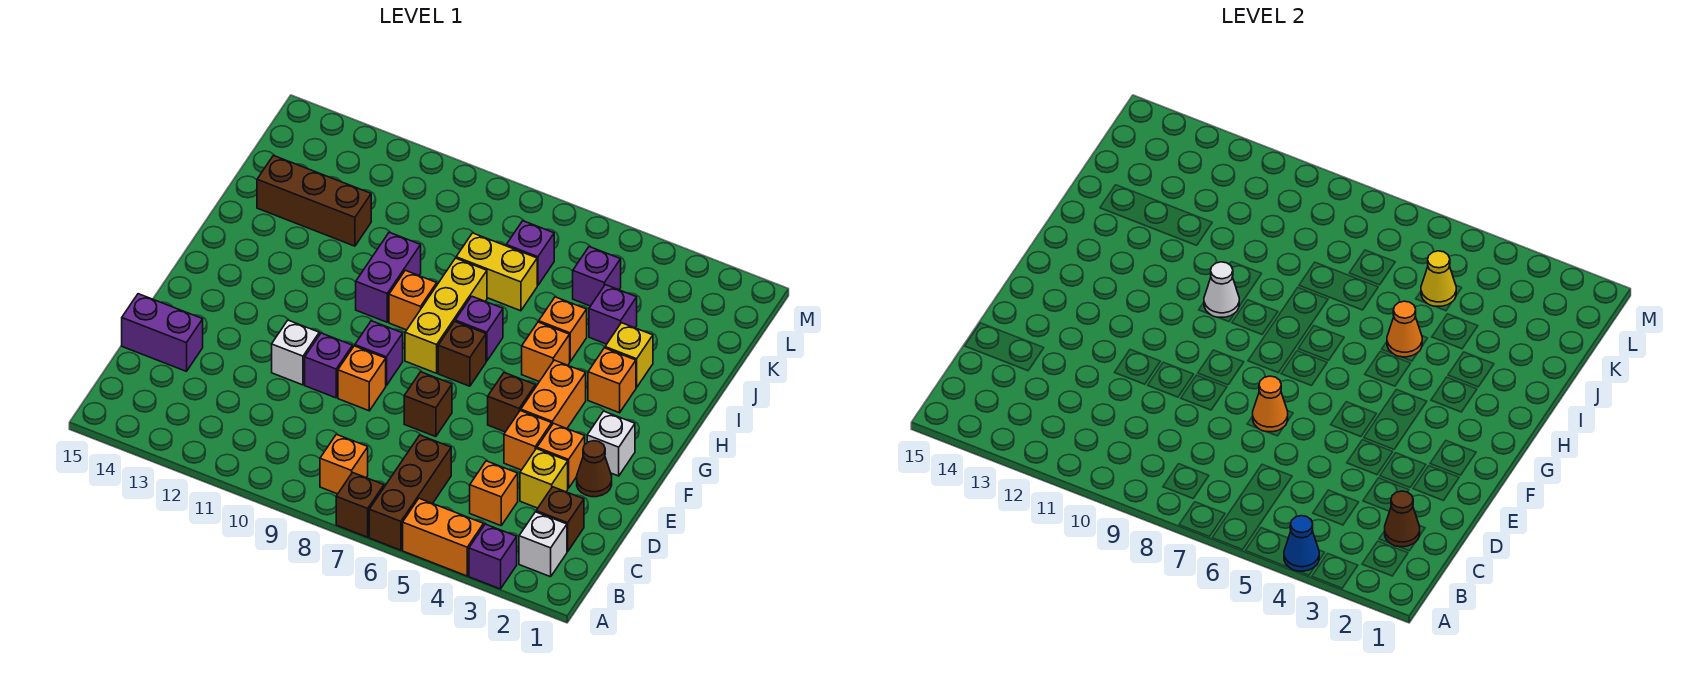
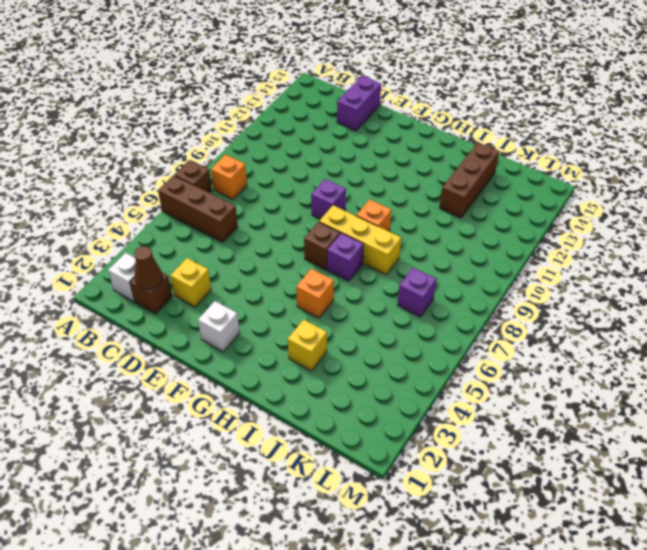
none -> purple brick A3 level 1
none -> orange brick A4:A5 level 1
none -> orange brick C4 level 1
none -> brown cone E2 level 1

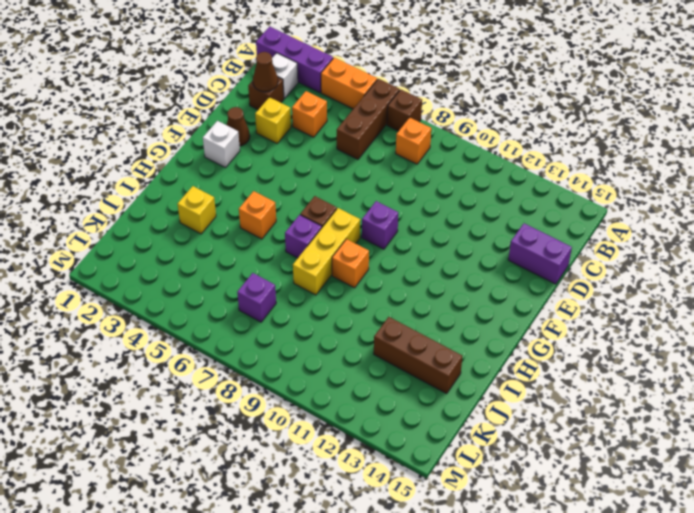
purple brick A1:A3 level 1 -> purple brick A3 level 1
none -> orange brick E3 level 1
none -> orange brick E4 level 1
none -> brown brick E7 level 1
none -> orange brick E9 level 1

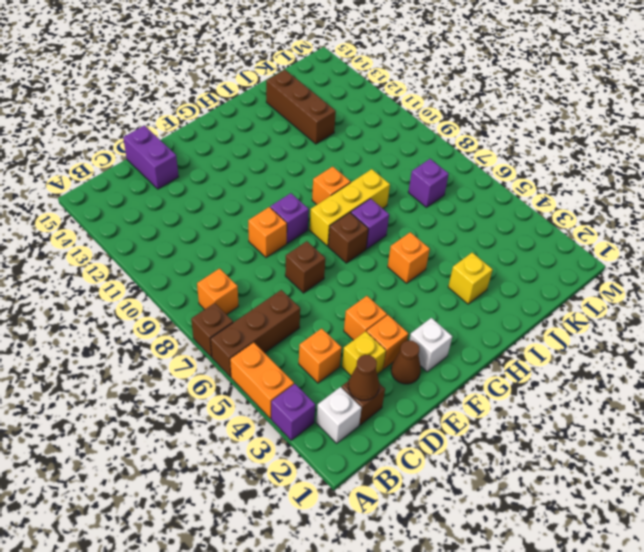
none -> purple brick E10 level 1
none -> white brick E11 level 1
none -> orange brick F4:G4 level 1
none -> brown brick F5 level 1

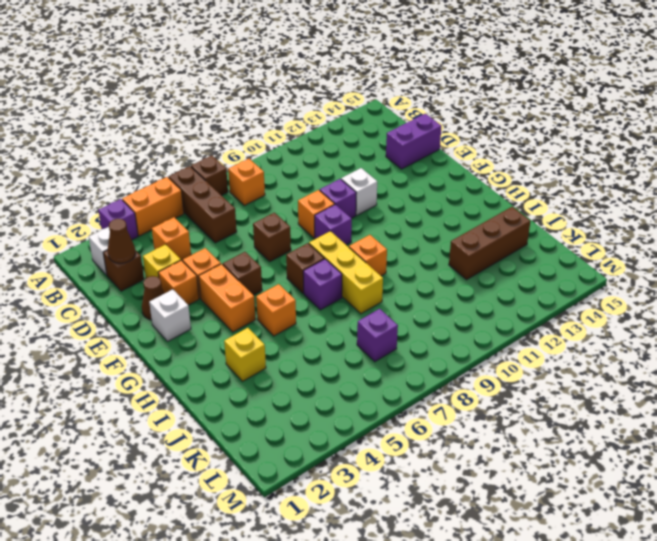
none -> orange brick H3 level 1
none -> purple brick H10:I10 level 1
none -> orange brick I5 level 1
none -> purple brick J4 level 1

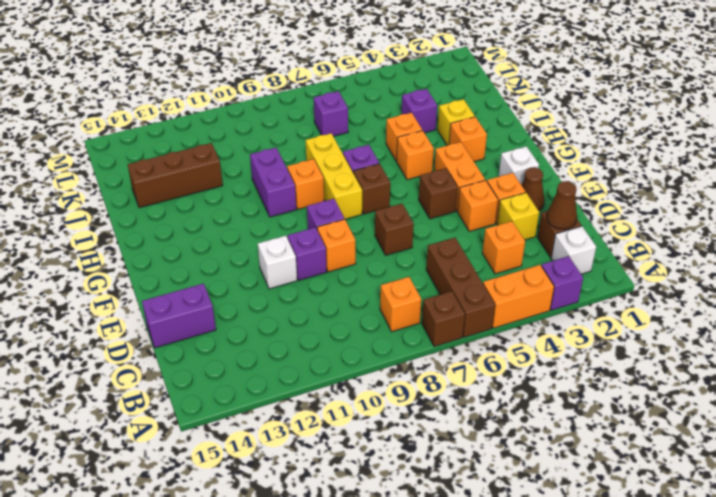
none -> yellow brick J7:J8 level 1
none -> purple brick K5 level 1
none -> blue cone A4 level 2
none -> orange cone E7 level 2

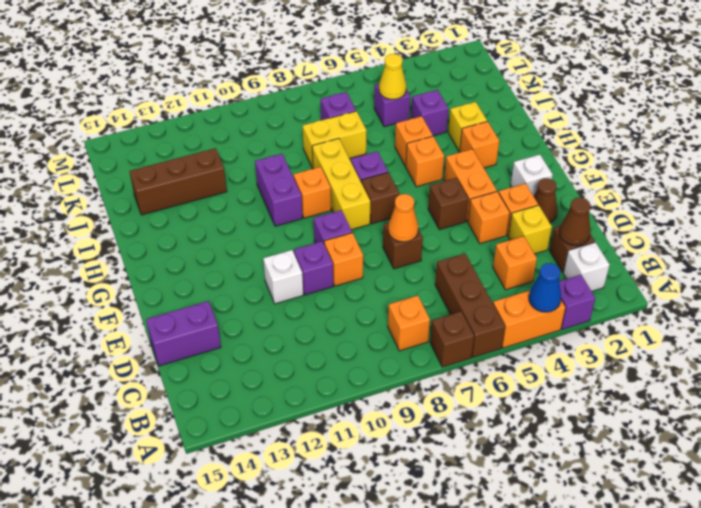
none -> white cone H10 level 2
none -> orange cone I5 level 2

